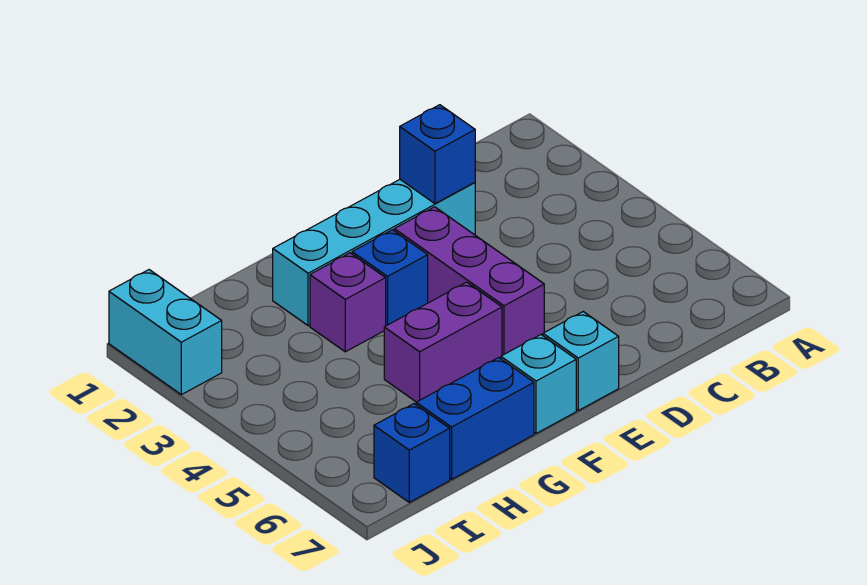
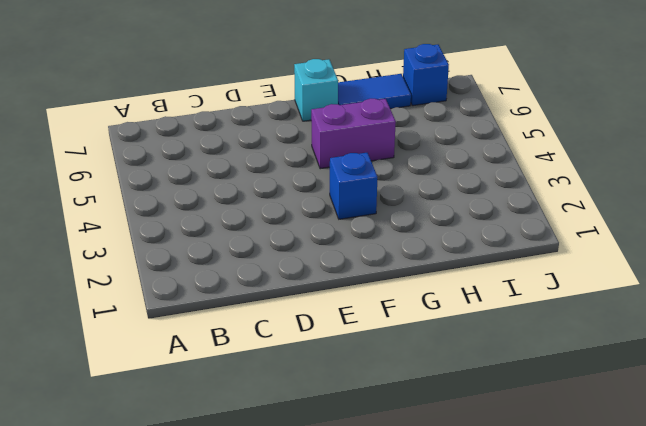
blue tile G7:H7 level 1 -> blue brick G7:H7 level 1
none -> cyan brick D2:G2 level 1
none -> purple brick E3:E5 level 1

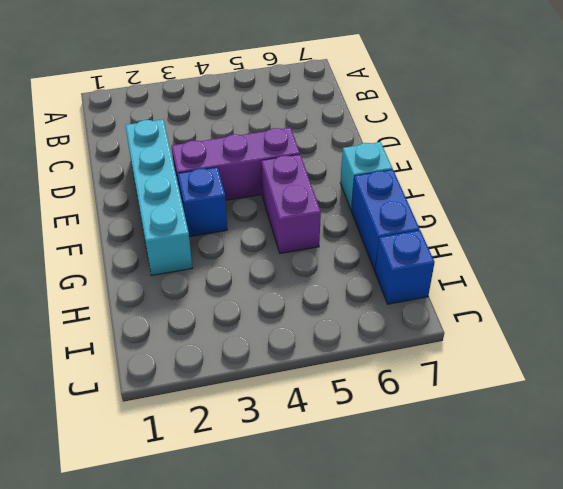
none -> cyan brick E7 level 1
none -> purple brick G3 level 1

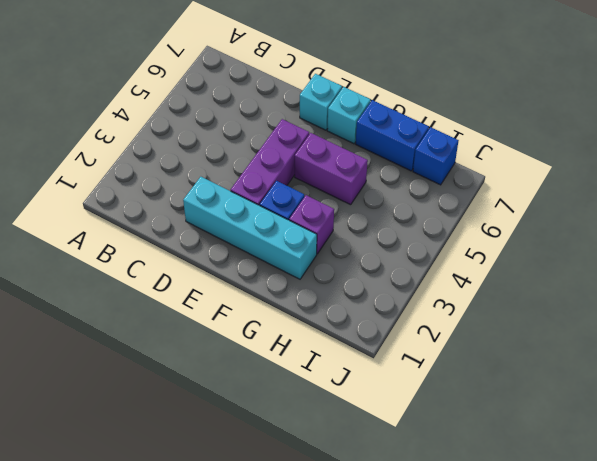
none -> cyan brick J1:J2 level 1
none -> blue brick D2 level 2

